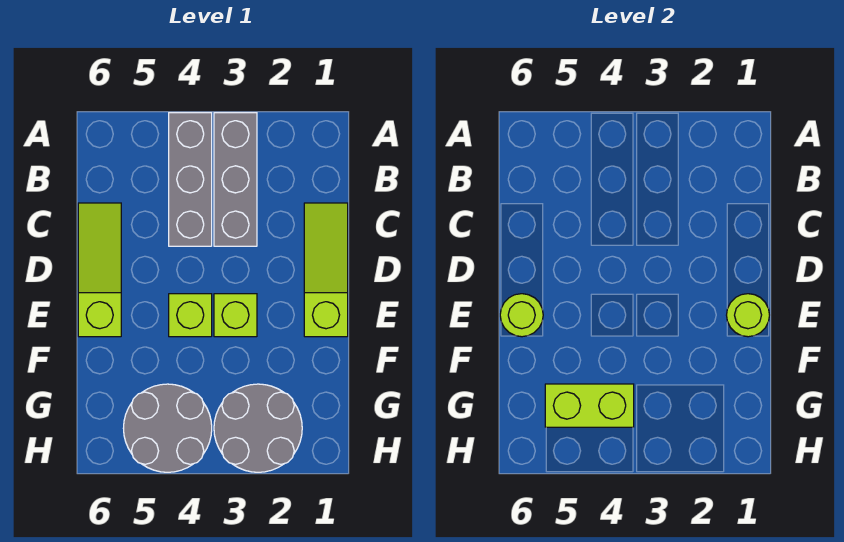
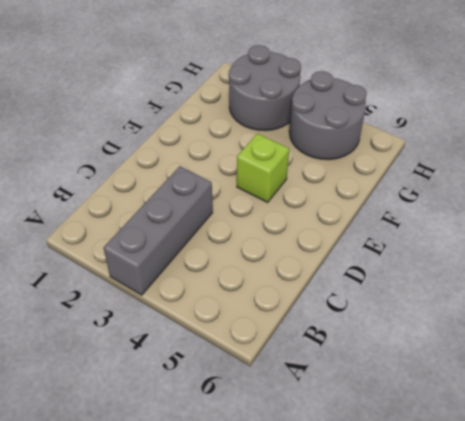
none -> grey brick A4:C4 level 1
none -> lime slope C1:E1 level 1 top E

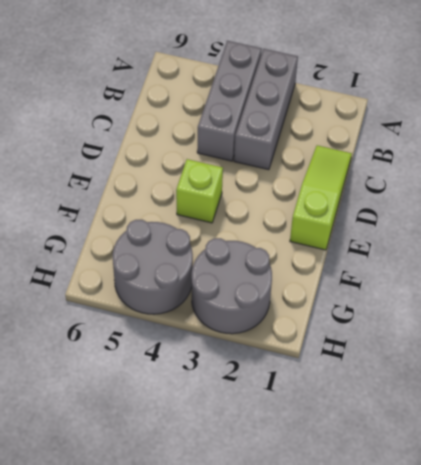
none -> lime slope C6:E6 level 1 top E
none -> lime brick E3 level 1

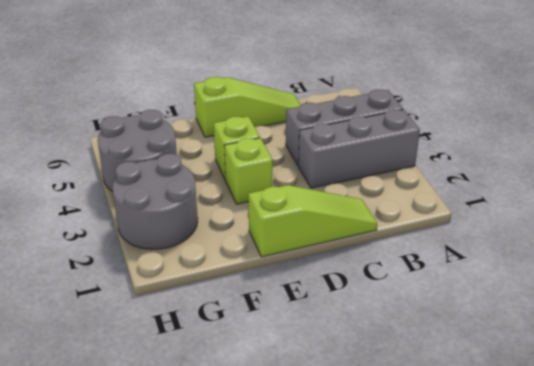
none -> lime round brick E1 level 2
none -> lime round brick E6 level 2

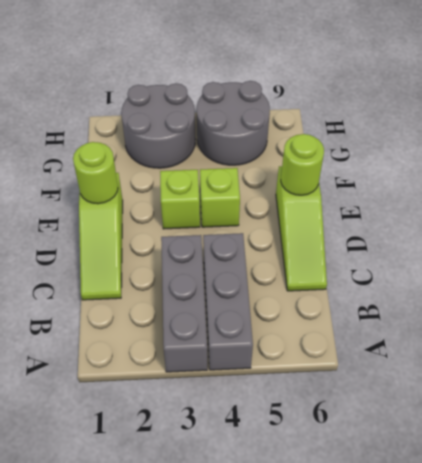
none -> lime brick G4:G5 level 2

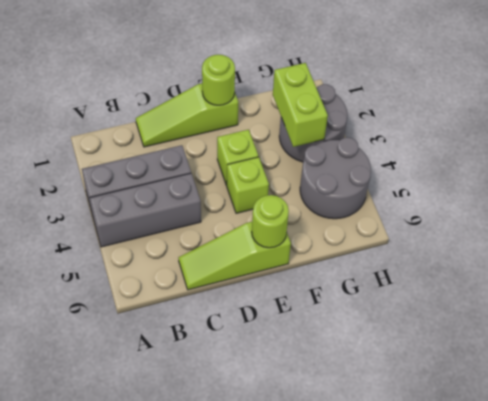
lime brick G2:G3 level 2 -> lime brick G4:G5 level 2

